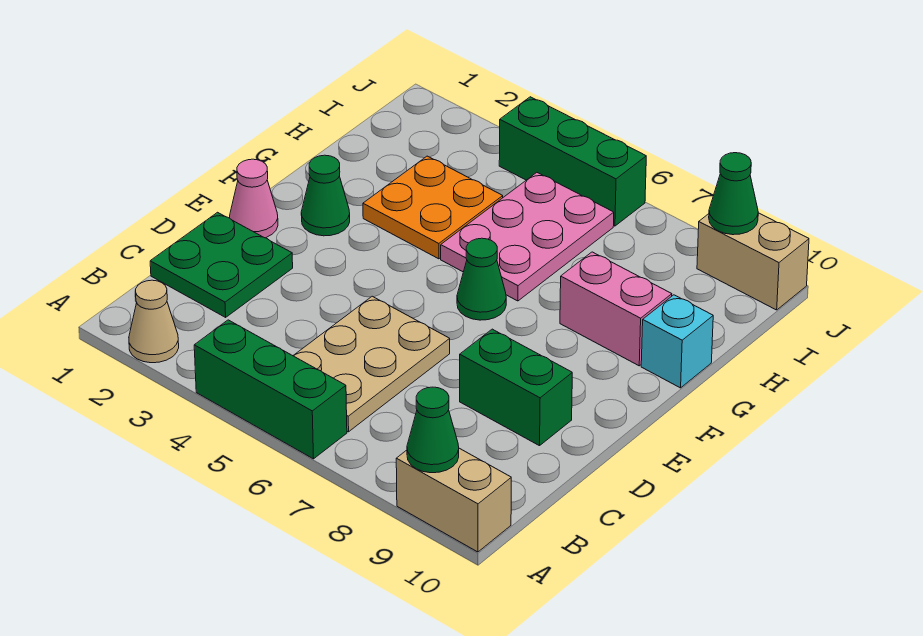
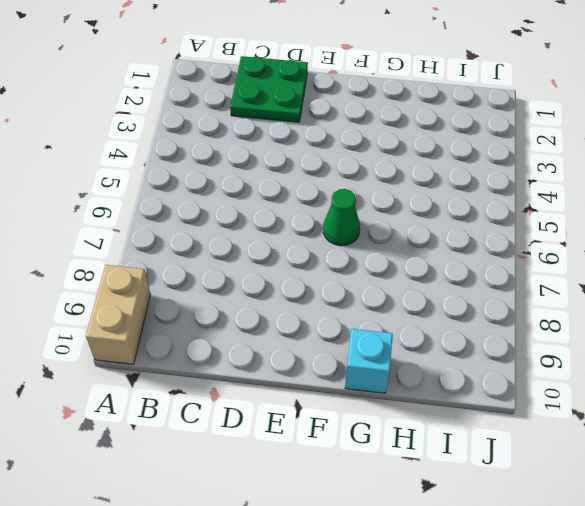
none -> tan cone A2 level 1
none -> green brick A4:A6 level 1
none -> tan plate B5:D6 level 1

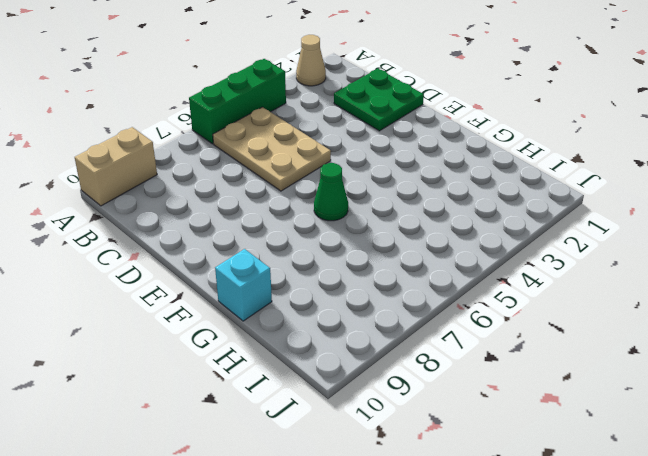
none -> green brick D8:D9 level 1
none -> pink cone E1 level 1
none -> green cone F2 level 1

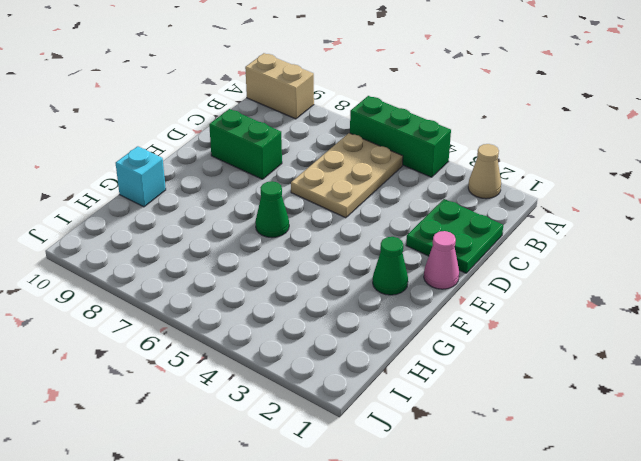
none -> orange plate G3:H4 level 1
none -> pink plate G5:I6 level 1
none -> pink brick G8:G9 level 1

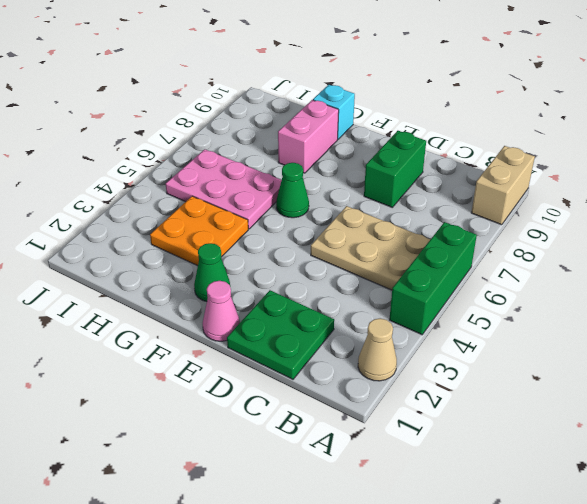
none -> green brick J4:J6 level 1
none -> tan brick J9:J10 level 1
none -> green cone A9 level 2

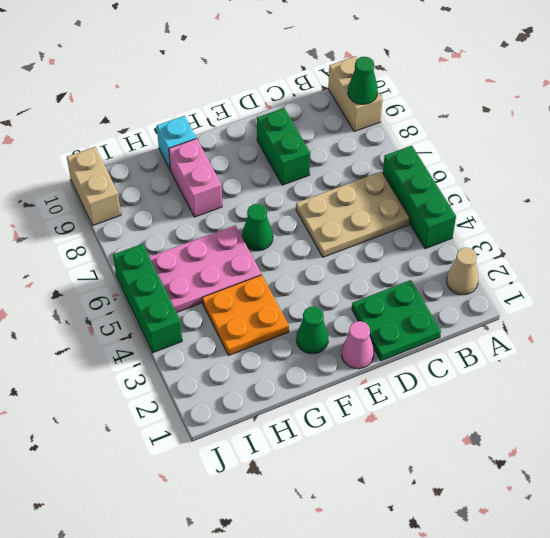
none -> green cone J9 level 2

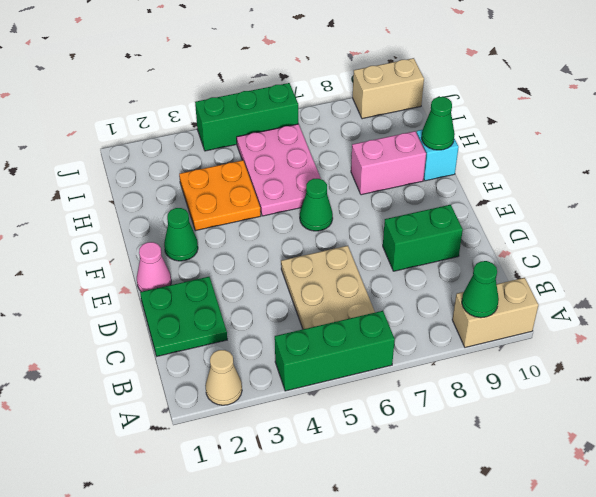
green cone G10 level 2 -> green cone J9 level 2

